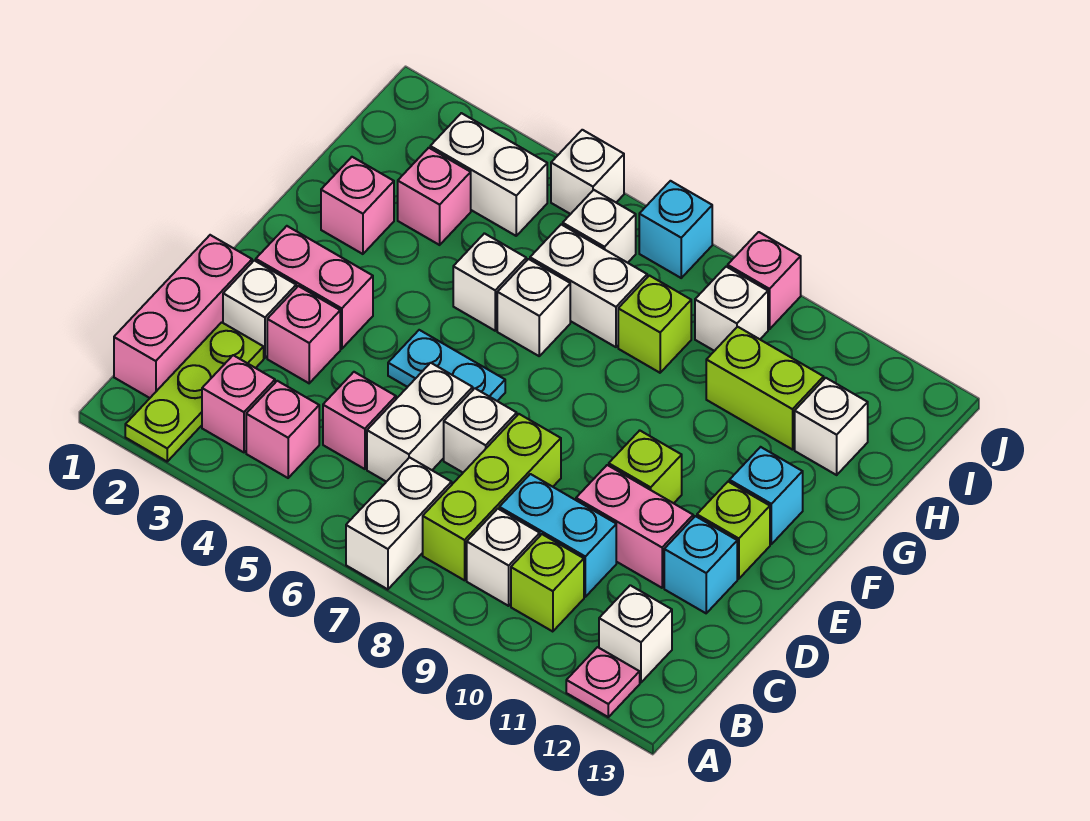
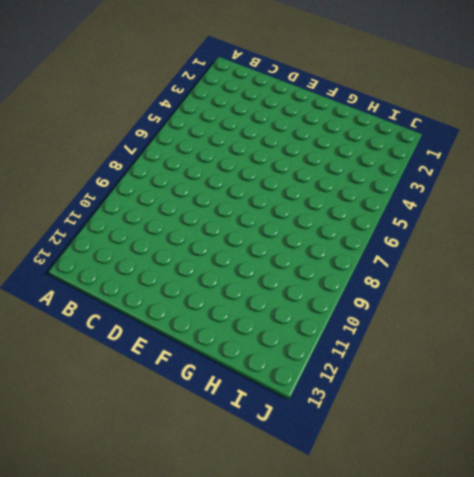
none -> lime plate A2:C2 level 1
none -> white brick A7:B7 level 1
none -> pink plate A12 level 1
none -> pink brick B1:D1 level 1

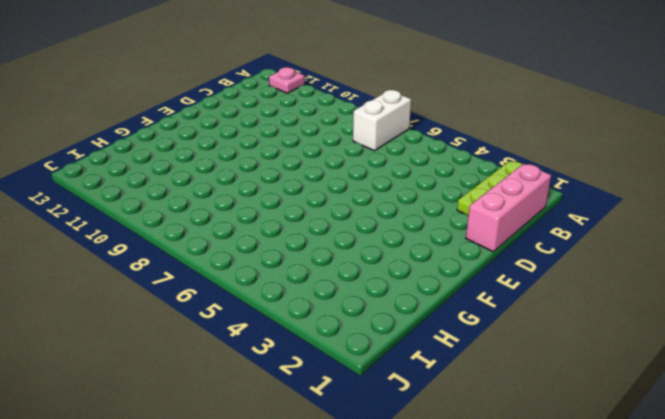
none -> pink brick B3 level 1
none -> pink brick B4 level 1
none -> lime brick B8:D8 level 1
none -> white brick B9 level 1

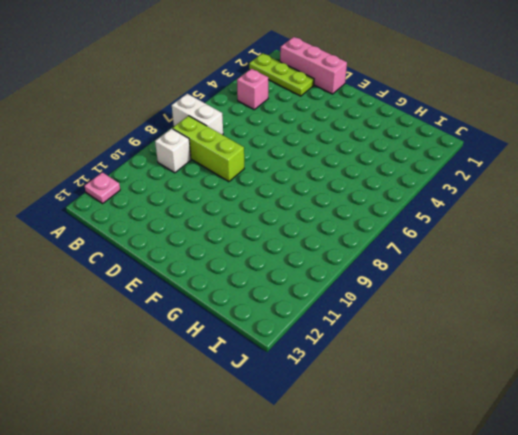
none -> pink brick B3 level 1
none -> lime brick B10 level 1
none -> white brick B12 level 1
none -> pink brick C5 level 1

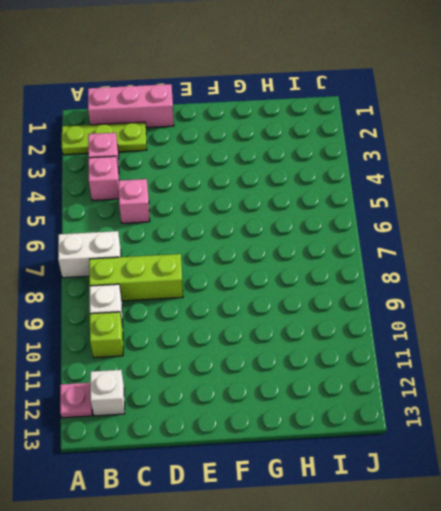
none -> white brick C6:D6 level 1
none -> cyan brick C9:C10 level 1
none -> white brick D2 level 1
none -> pink brick D3 level 1

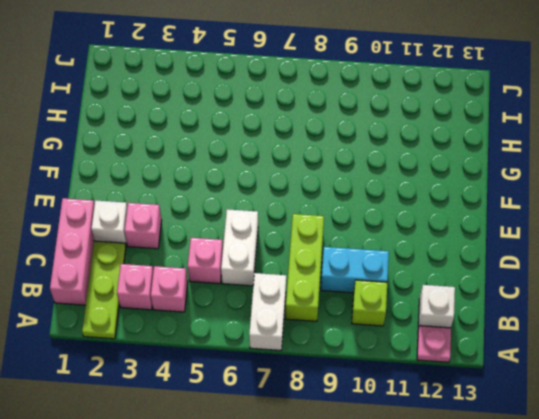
none -> white brick B9 level 1
none -> white brick D7 level 1
none -> pink brick D10:D11 level 1
none -> cyan brick D12 level 1

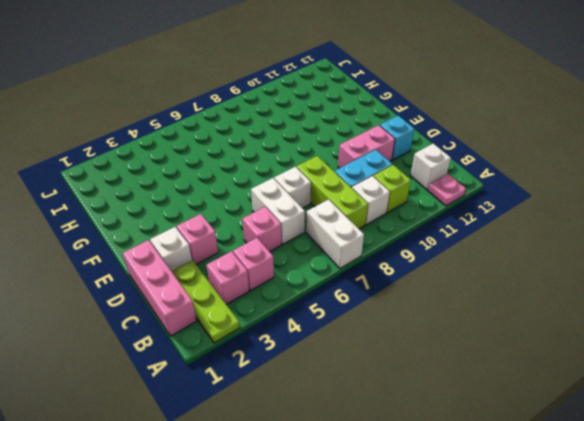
none -> pink brick E2:E3 level 1
none -> cyan plate E5:E6 level 1
none -> lime brick E10 level 1
none -> lime brick E12 level 1

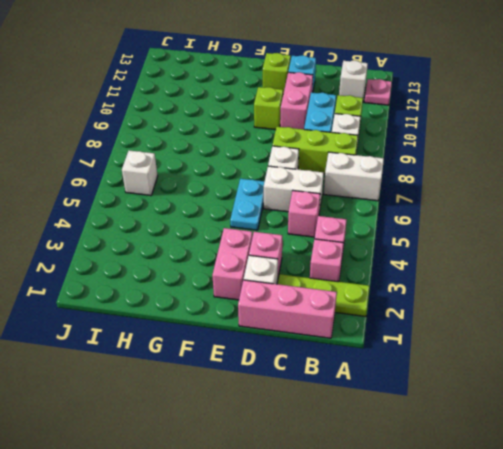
none -> cyan brick F12 level 1
none -> pink brick G2 level 1
none -> white brick G5 level 1
none -> white brick G6 level 1

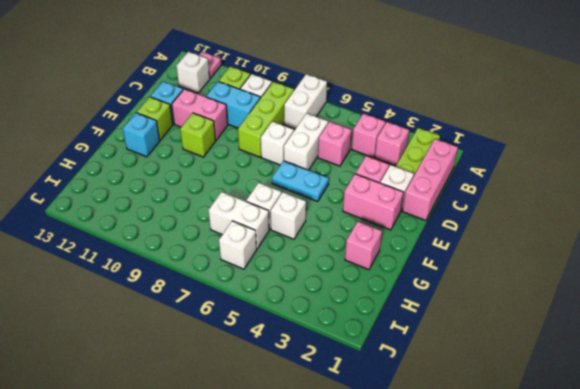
none -> pink brick H3 level 1
none -> lime brick H8 level 1
none -> lime brick H10:H11 level 1
none -> white brick H12 level 1

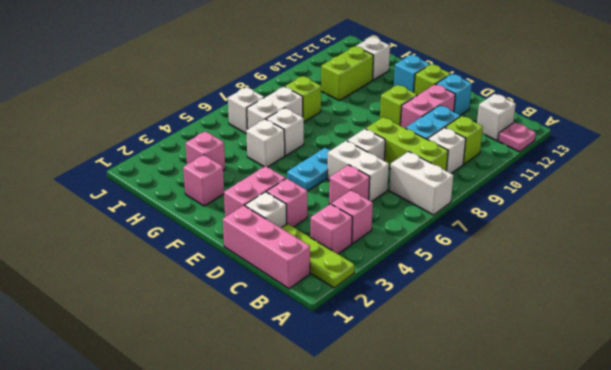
none -> white brick I3:I4 level 1
none -> white brick I9 level 1
none -> white brick J5 level 1
none -> cyan brick J7 level 1

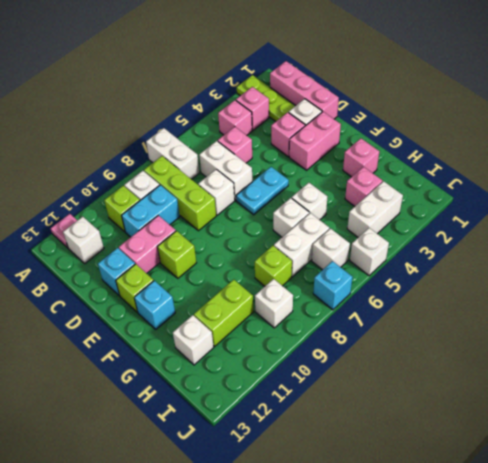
none -> pink brick J9 level 1

